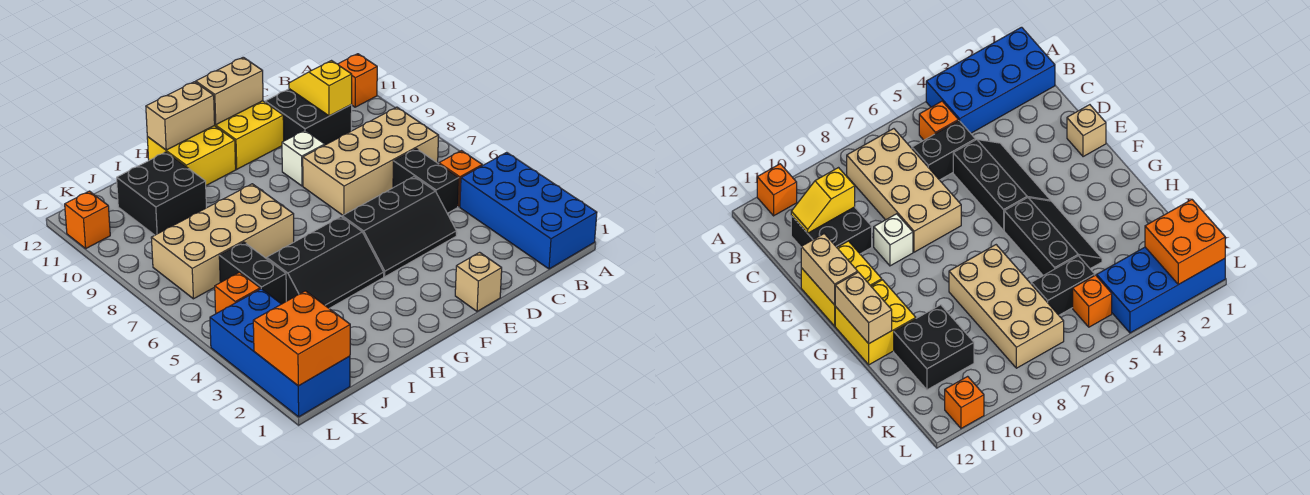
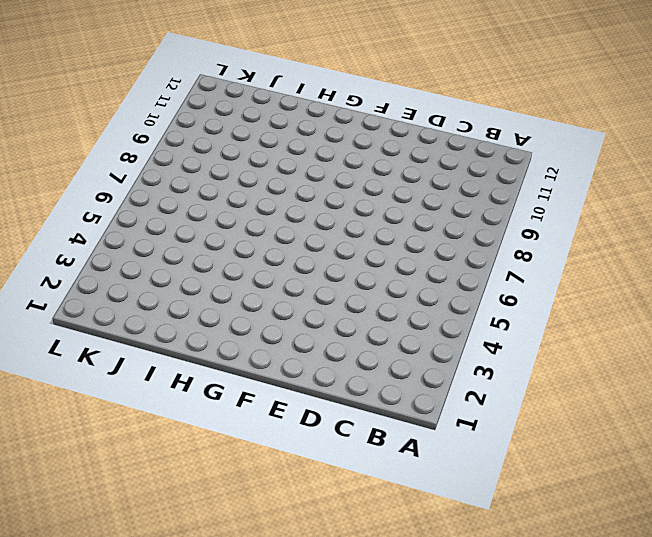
none -> blue brick A1:B4 level 1
none -> orange brick A11 level 1
none -> orange brick B5 level 1

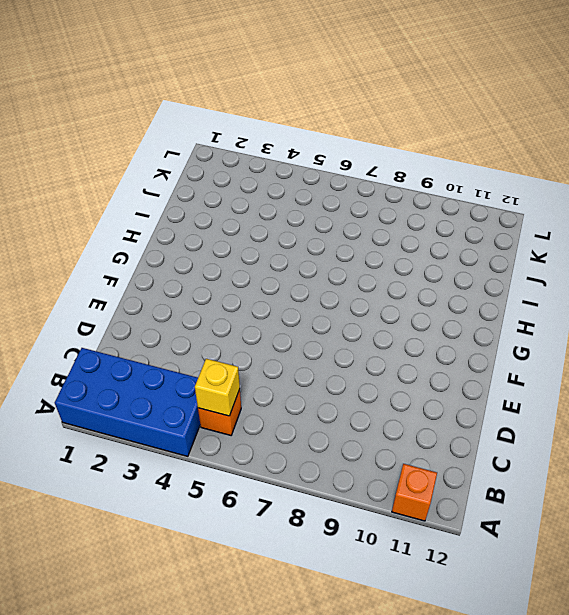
yellow brick B5 level 2 -> none
none -> tan brick B7:E8 level 1
none -> black brick C5:C6 level 1
none -> black brick C10:D11 level 1

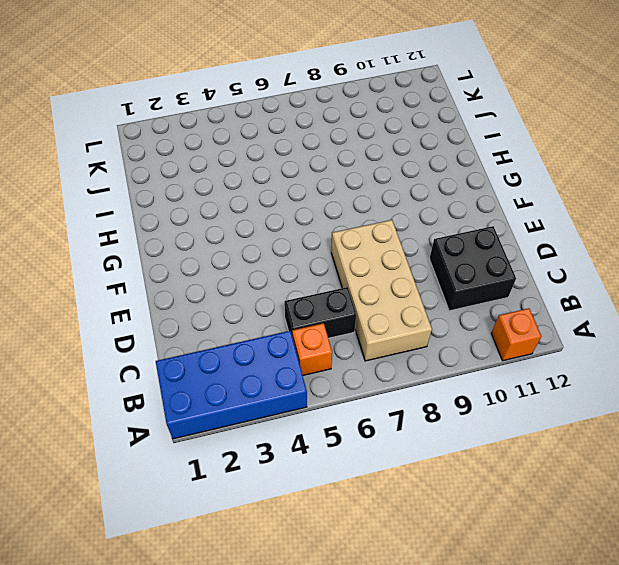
none -> black slope D4:F5 level 1 top 5
none -> tan brick E1 level 1
none -> white brick E9 level 1

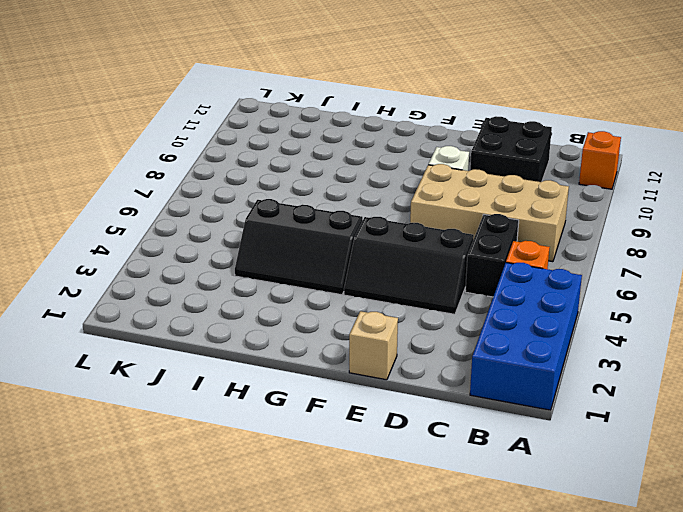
none -> yellow brick E11:F12 level 1
none -> yellow brick G11:H12 level 1
none -> tan brick H7:K8 level 1

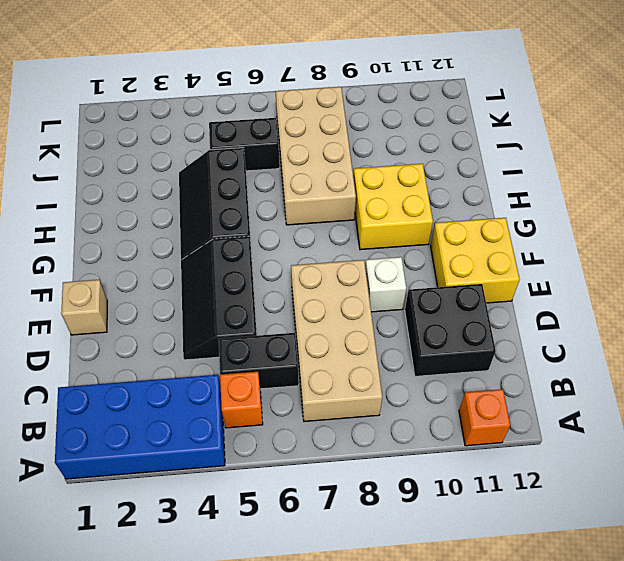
yellow brick G9:H10 level 1 -> yellow brick G11:H12 level 1
none -> black brick I10:J11 level 1
none -> blue brick K1:L4 level 1
none -> orange brick K5 level 1

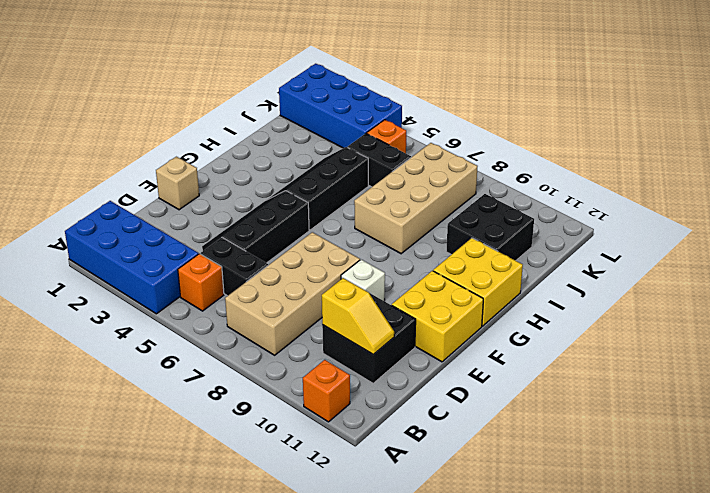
none -> orange brick L11 level 1
none -> tan brick E12:F12 level 2
none -> tan brick G12:H12 level 2

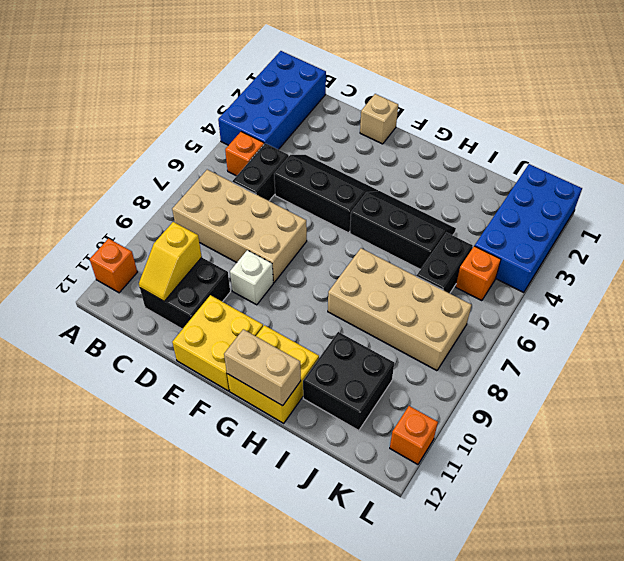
none -> tan brick E12:F12 level 2
none -> orange brick K1:L2 level 2

